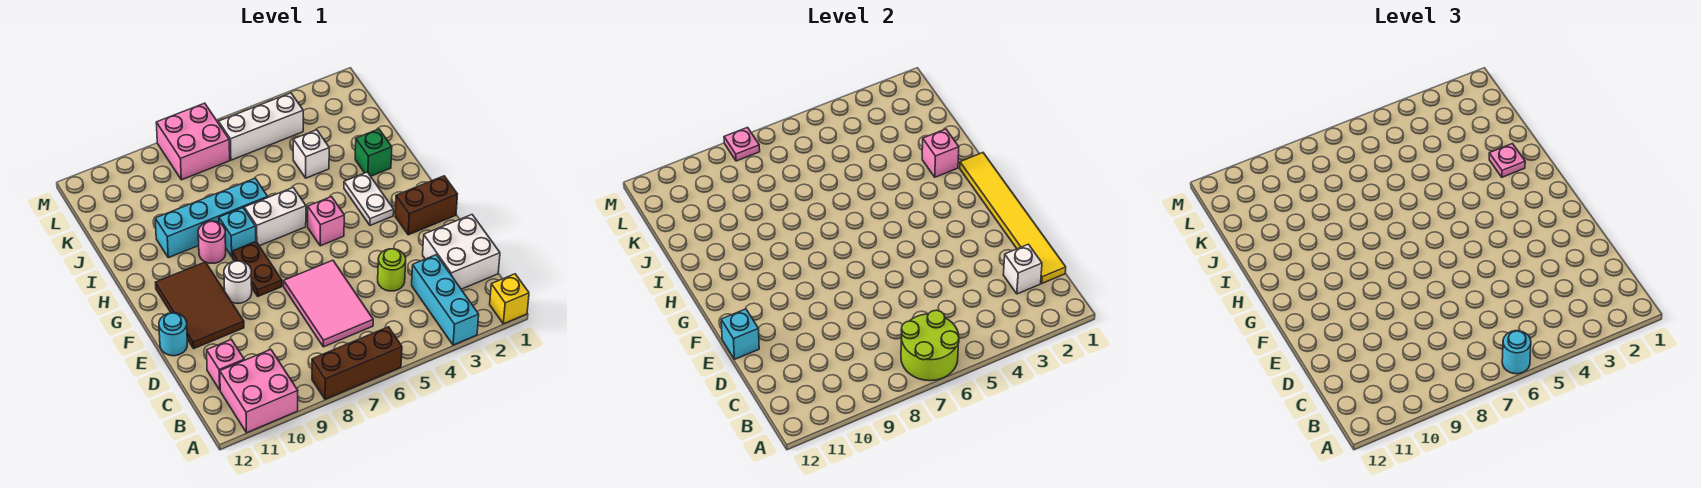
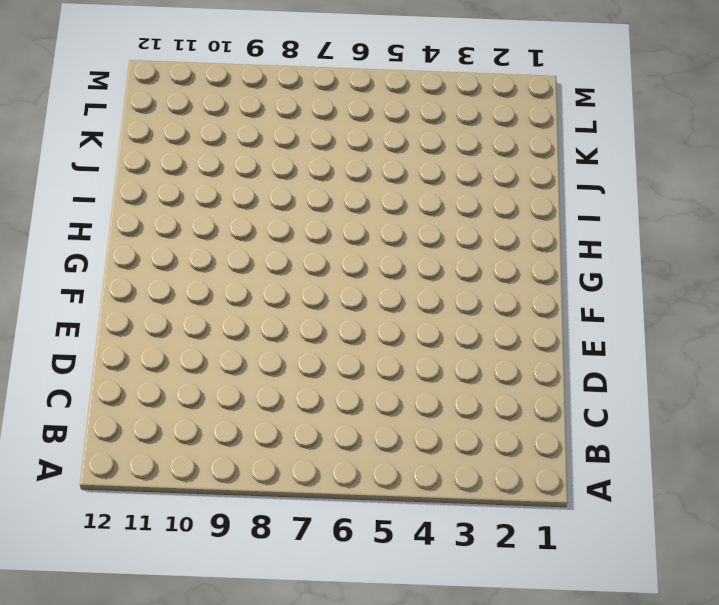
none -> yellow brick A1 level 1
none -> cyan brick A3:C3 level 1
none -> brown brick A6:A8 level 1
none -> pink brick A10:B11 level 1

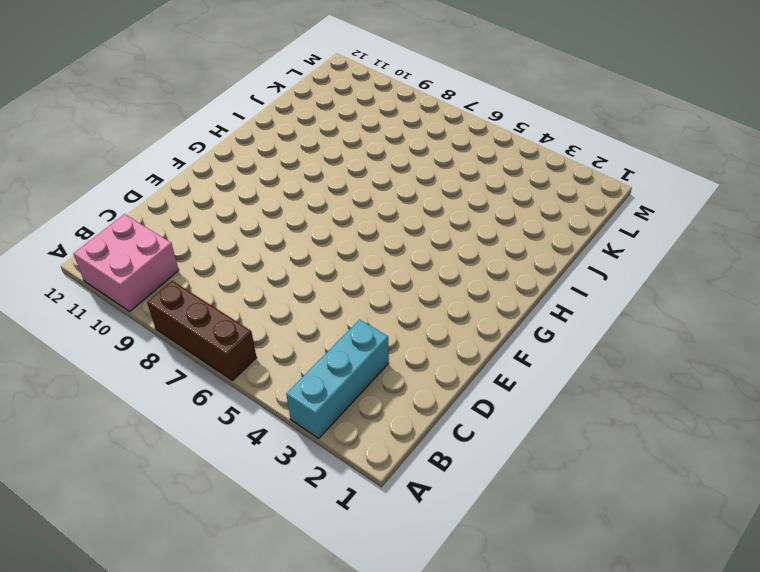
none -> yellow brick A1 level 1
none -> white brick C1:D2 level 1
none -> pink tile C6:E7 level 1
none -> pink brick C11 level 1

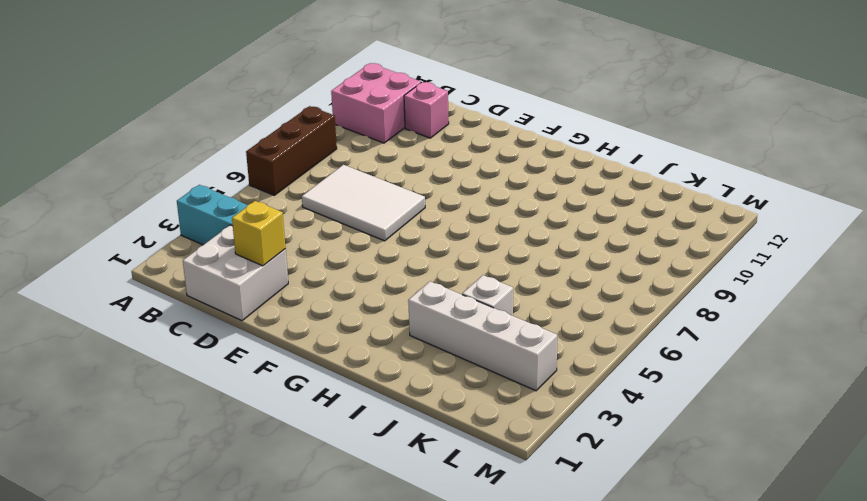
white tile C6:E7 level 1 -> pink tile C6:E7 level 1
yellow brick D2 level 2 -> yellow brick A1 level 1
white brick I3:L3 level 1 -> none
none -> lime round brick D4 level 1
none -> brown tile E10:G11 level 1
none -> cyan round brick E12 level 1
none -> brown brick F1:F2 level 1

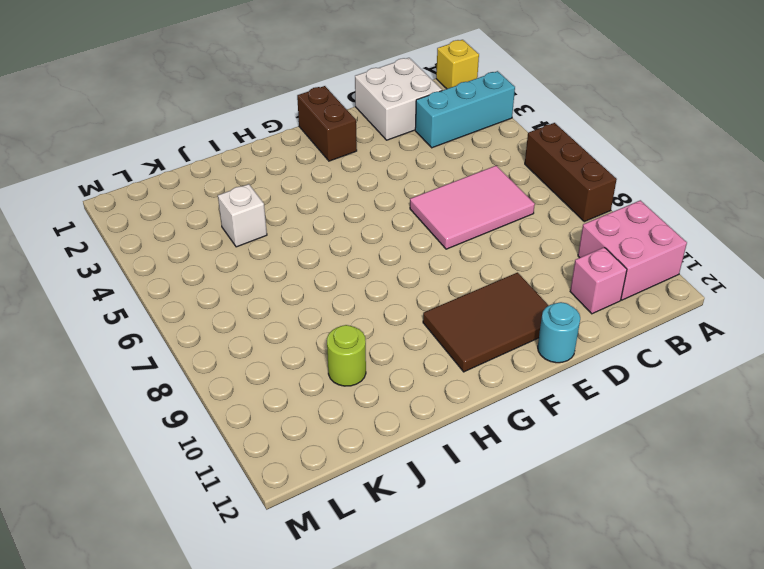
lime round brick J10 level 1 -> lime round brick D4 level 1
none -> brown plate F8:G8 level 1
none -> white round brick F9 level 1
none -> white plate G3:H3 level 1
none -> pink brick G5 level 1

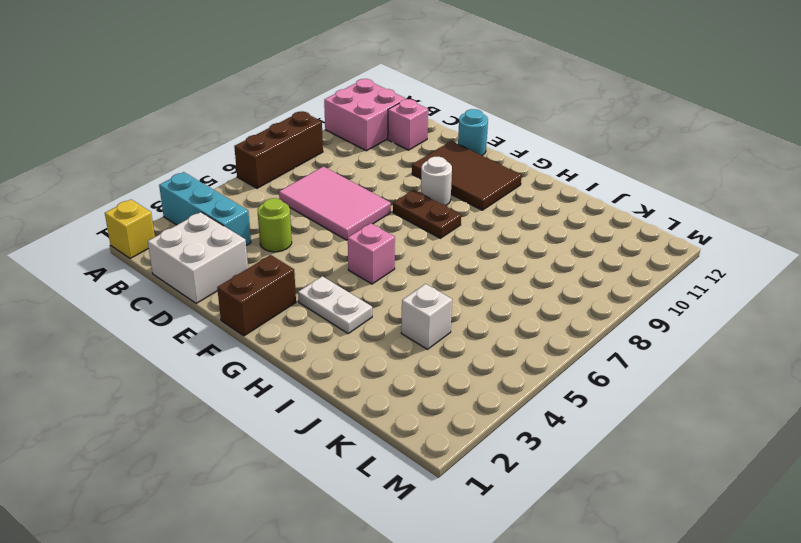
none -> white brick H6:H7 level 1
none -> cyan brick H8 level 1
none -> pink round brick H9 level 1
none -> green brick I2 level 1

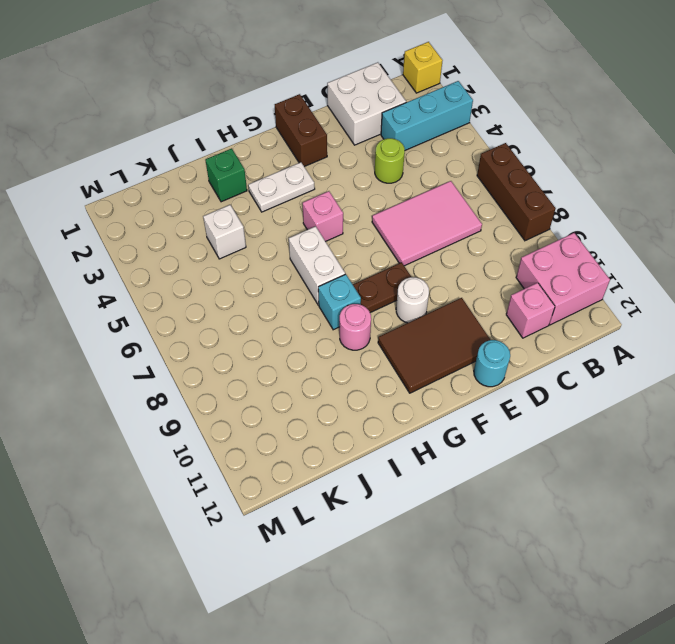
none -> cyan brick I7:I10 level 1
none -> white brick L4:L6 level 1
none -> pink brick L7:M8 level 1
none -> lime round brick A6:B7 level 2

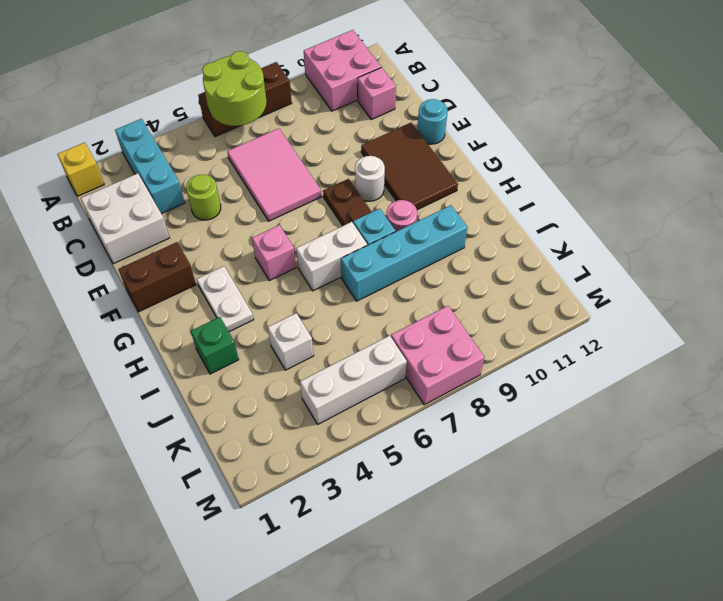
none -> yellow tile C1:H1 level 2
none -> white brick C2 level 2
none -> cyan brick E12 level 2
none -> pink brick I2 level 2

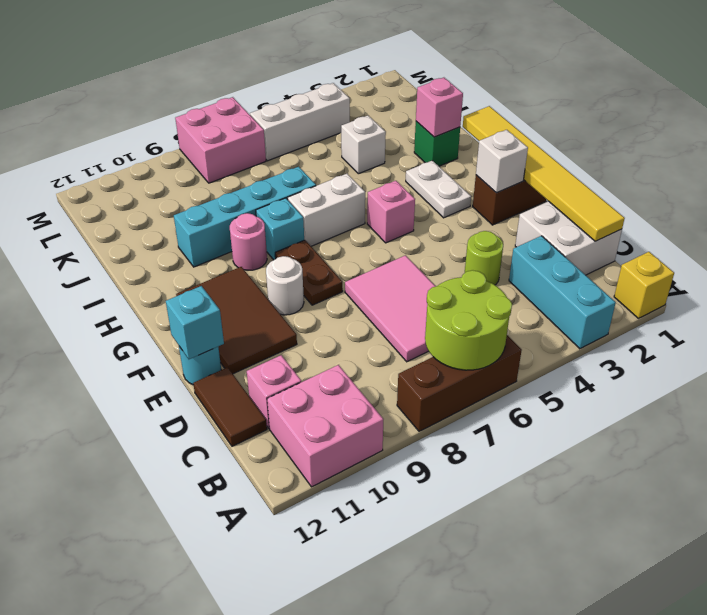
brown tile C12:D12 level 1 -> none
white brick F2 level 2 -> white brick C2 level 2
none -> pink plate M8 level 2
none -> cyan round brick A6 level 3
none -> pink plate I2 level 3

